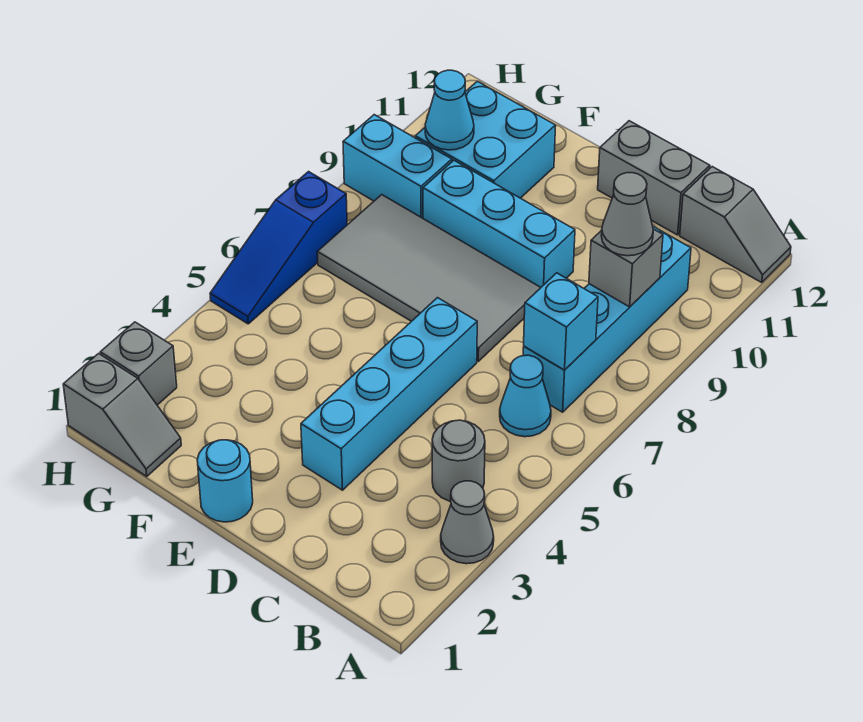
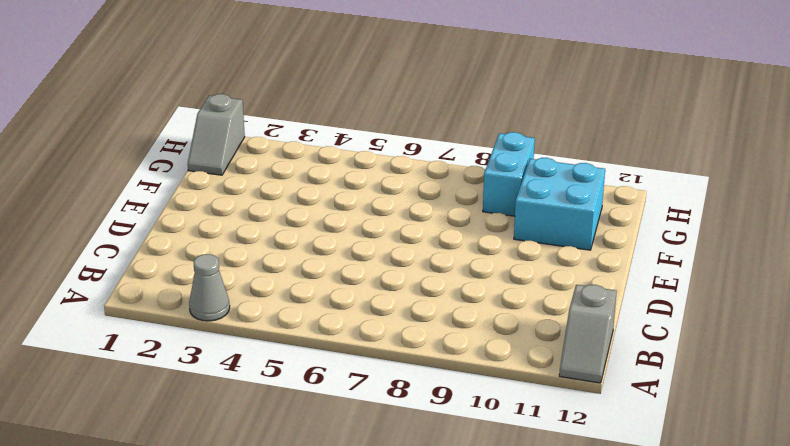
none -> grey round brick B4 level 1
none -> cyan cone B6 level 1
none -> cyan brick B7:B10 level 1

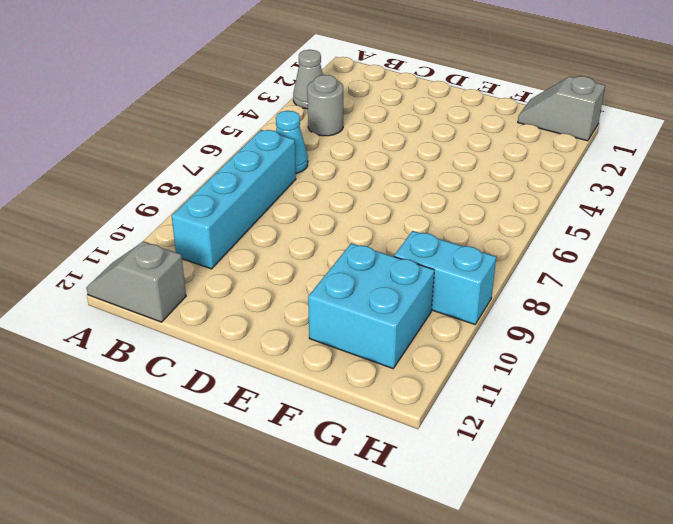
none -> grey brick C12:D12 level 1
none -> cyan brick D3:D6 level 1
none -> grey tile D7:G8 level 1

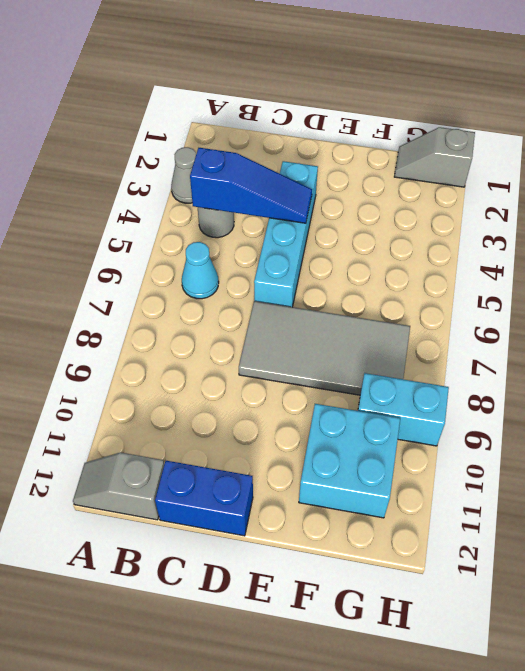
blue slope B4:D4 level 2 top B -> blue slope H5:H7 level 1 top 7
blue brick C12:D12 level 1 -> grey brick C12:D12 level 1
none -> cyan brick B7:B10 level 1
none -> cyan brick D9:F9 level 1
none -> cyan round brick E1 level 1

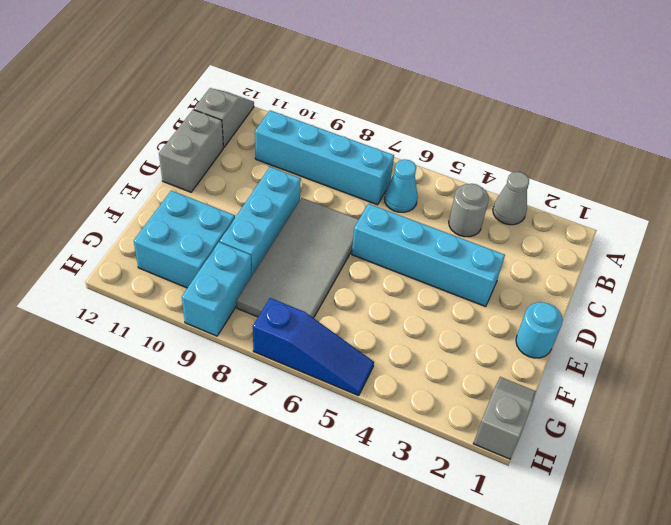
none -> grey brick H2 level 1
none -> cyan brick B7 level 2
none -> grey brick B9 level 2

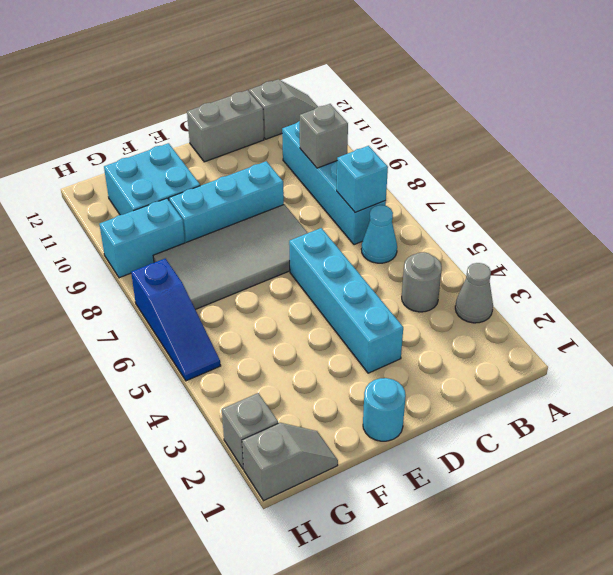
none -> cyan cone G10 level 2
none -> grey cone B9 level 3

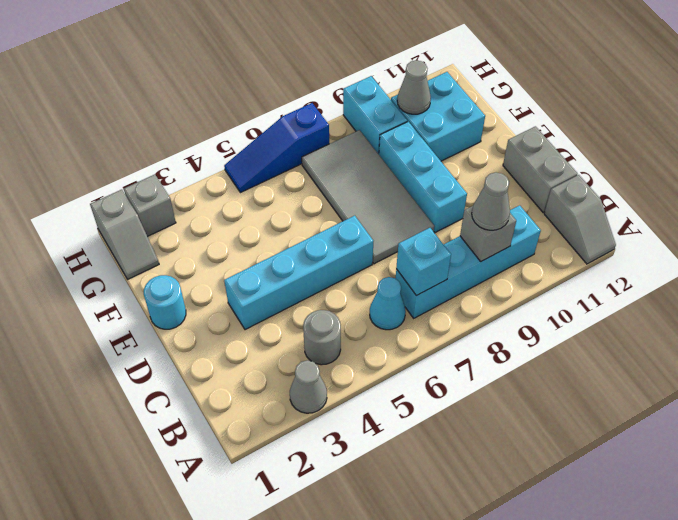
grey cone G10 level 2 -> cyan cone G10 level 2

